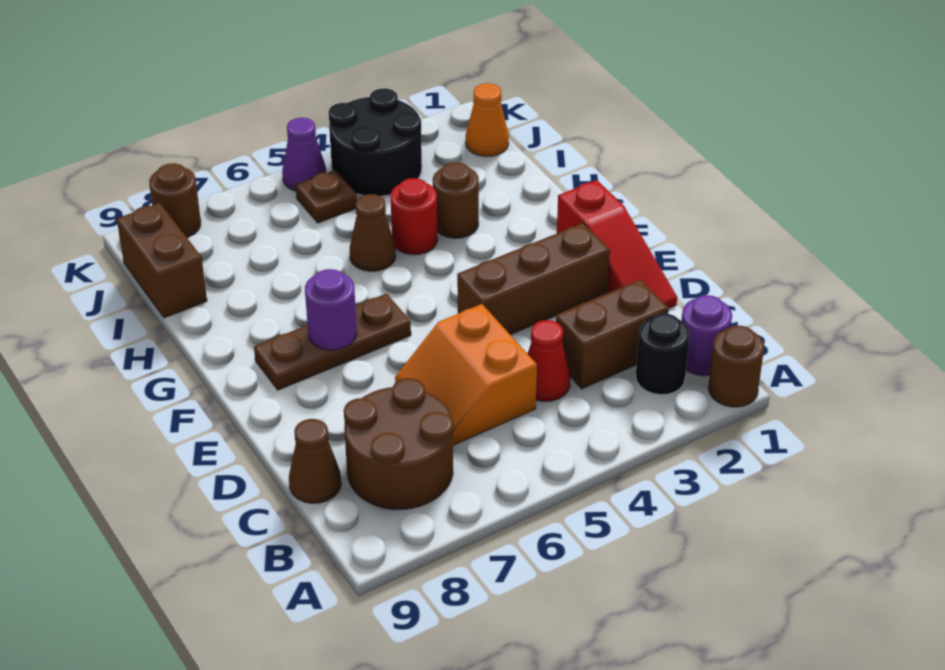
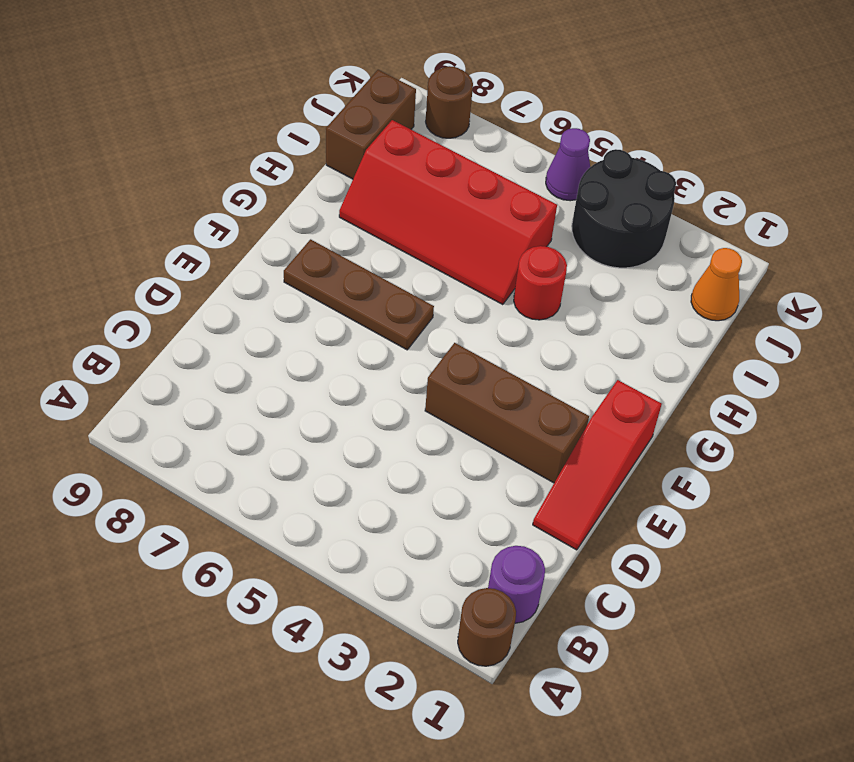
red slope H5:I8 level 1 top I -> brown cone H5 level 1
none -> black round brick B2 level 1
none -> brown round brick B7:C8 level 1
none -> brown brick C2:C3 level 1

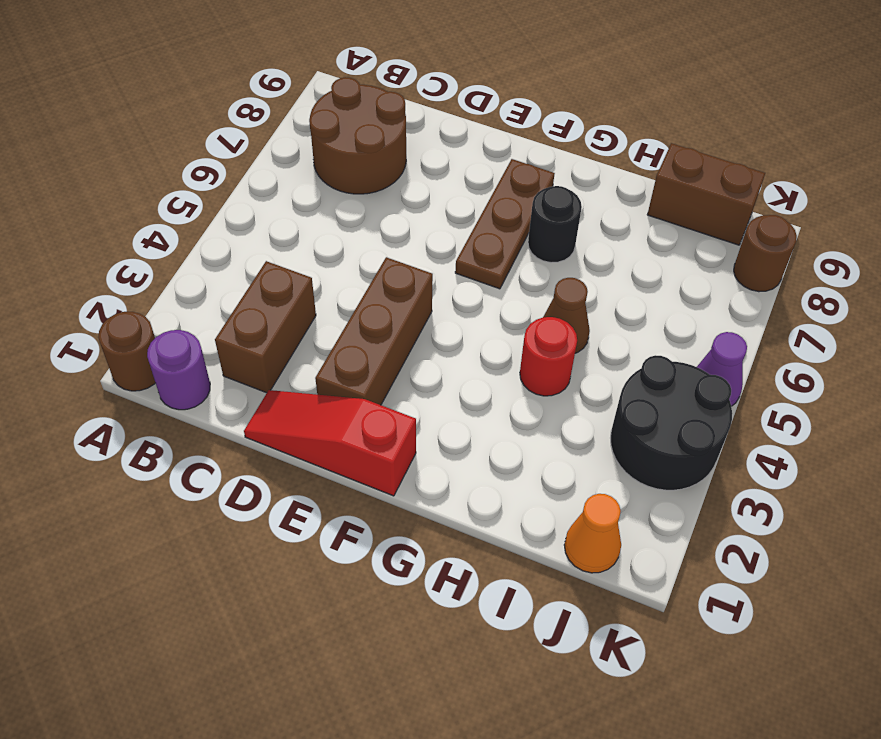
black round brick G7 level 1 -> black round brick B2 level 1
none -> red cone C4 level 1
none -> orange slope C5:D6 level 1 top 5
none -> brown cone C9 level 1

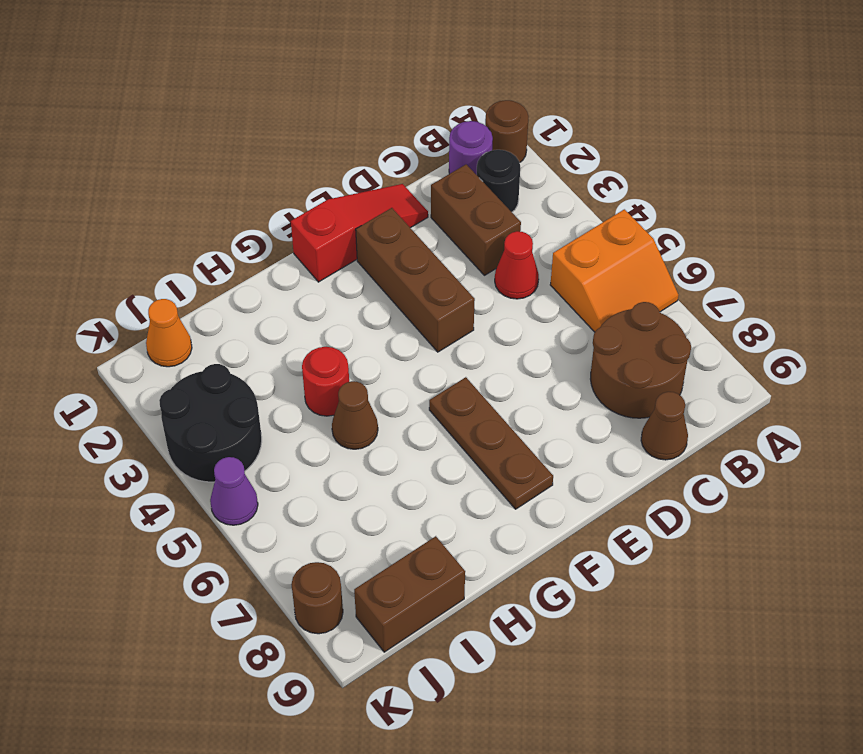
orange slope A5:B6 level 1 top 5 -> orange slope C5:D6 level 1 top 5
none -> brown round brick H3 level 1
none -> brown plate J5 level 1
none -> purple round brick F7 level 2

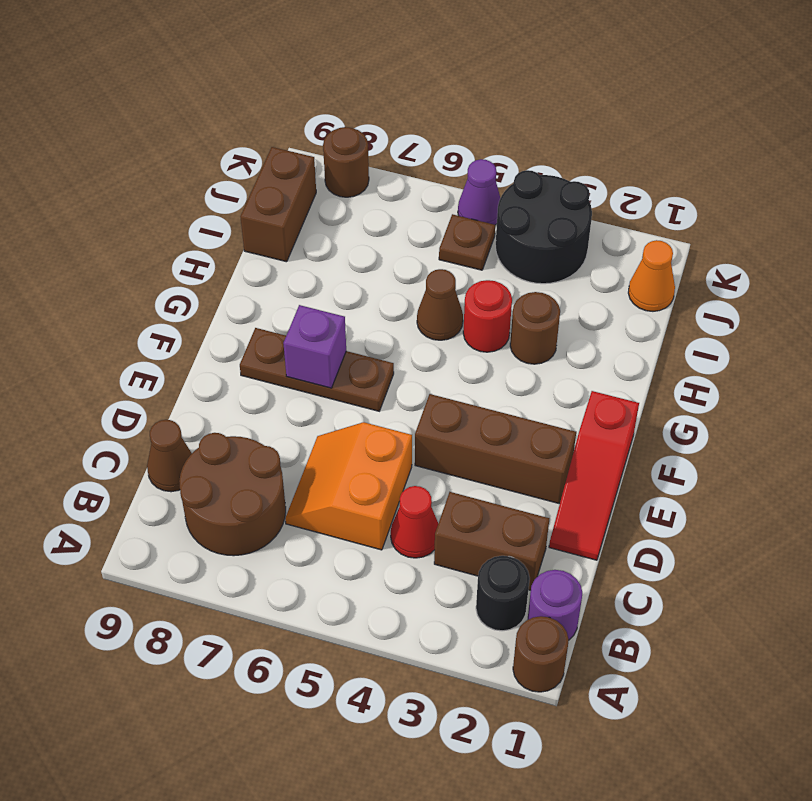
purple brick F7 level 2 -> purple round brick F7 level 2

